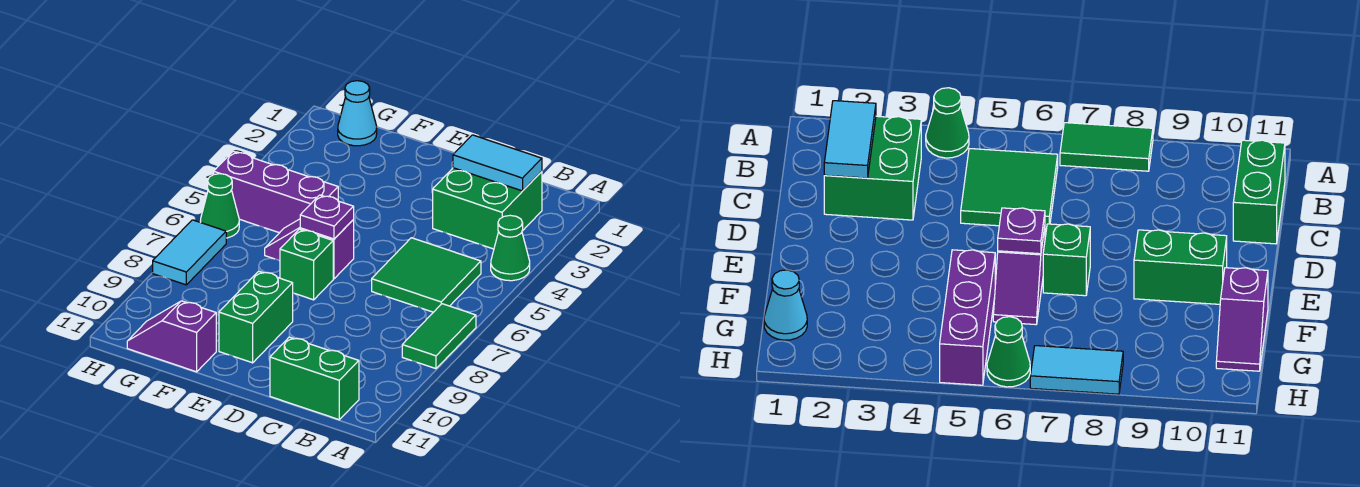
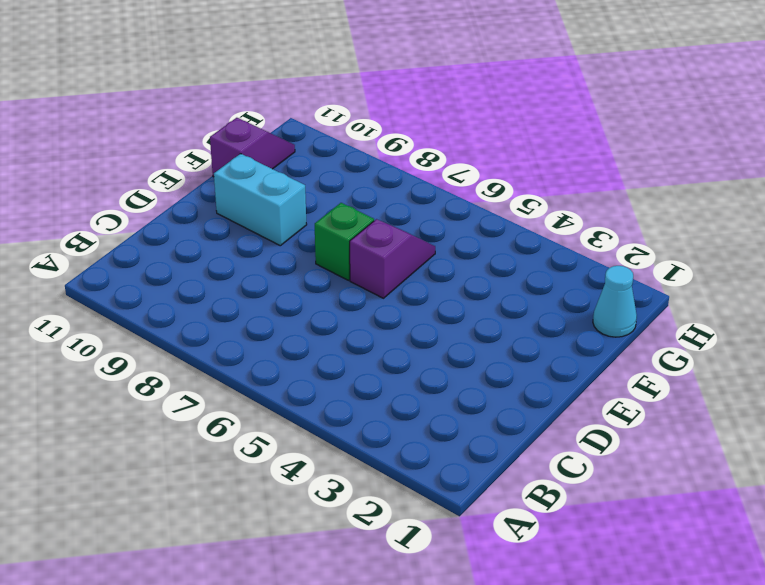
cyan brick E9:E10 level 1 -> green brick E9:E10 level 1
none -> green cone A4 level 1
none -> green tile A7:A8 level 1
none -> green brick B2:C3 level 1

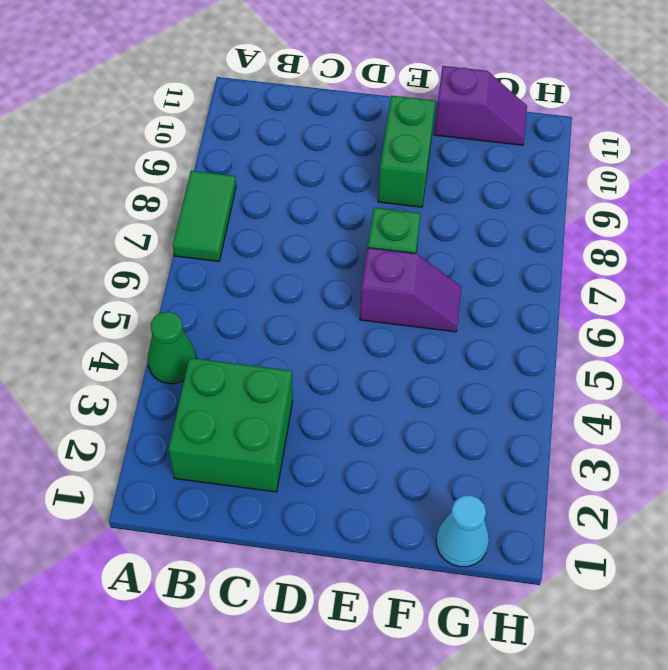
none -> green tile B5:C6 level 1
none -> green brick B11:C11 level 1
none -> purple brick F5:H5 level 1

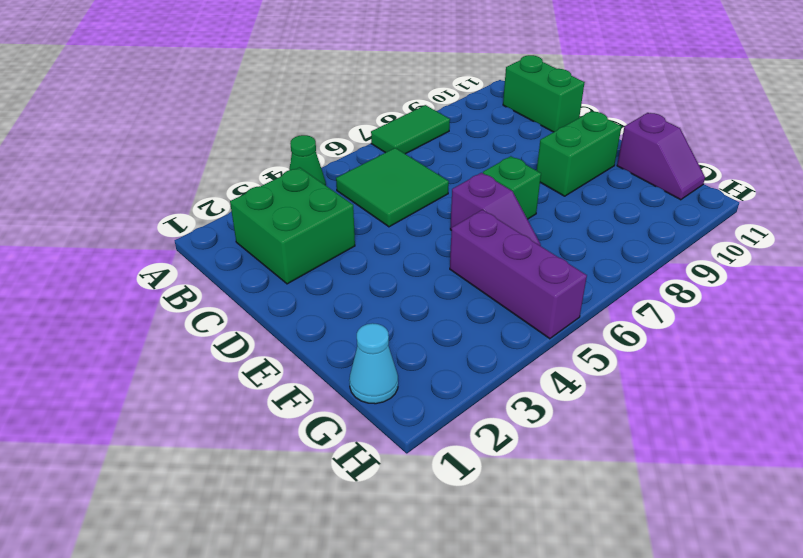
none -> green cone H6 level 1
none -> cyan tile H7:H8 level 1
none -> cyan tile B2:C2 level 2

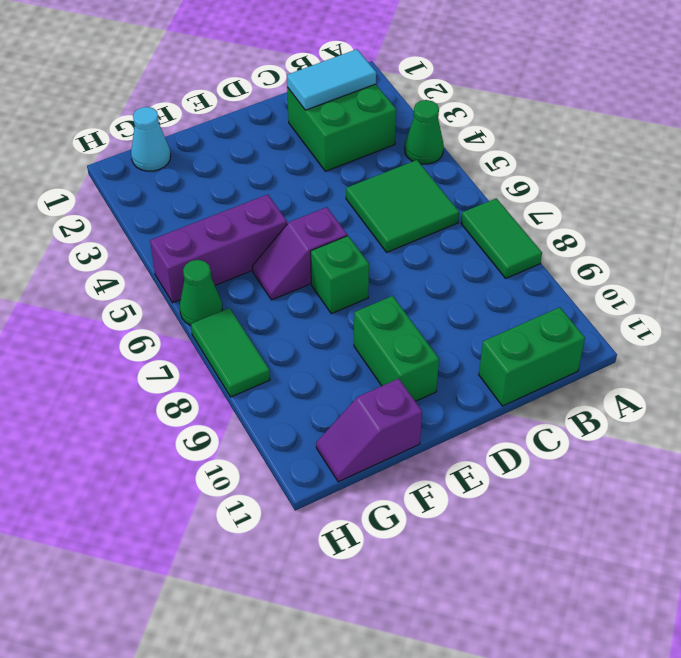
green tile H7:H8 level 1 -> cyan tile H7:H8 level 1
none -> purple plate E6 level 2

